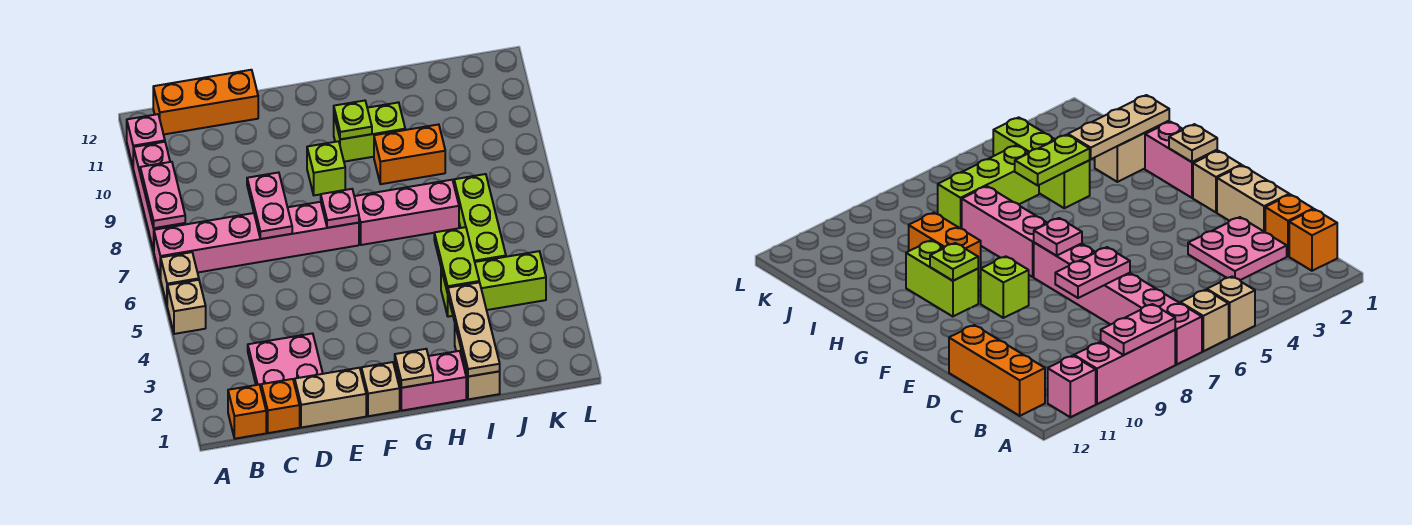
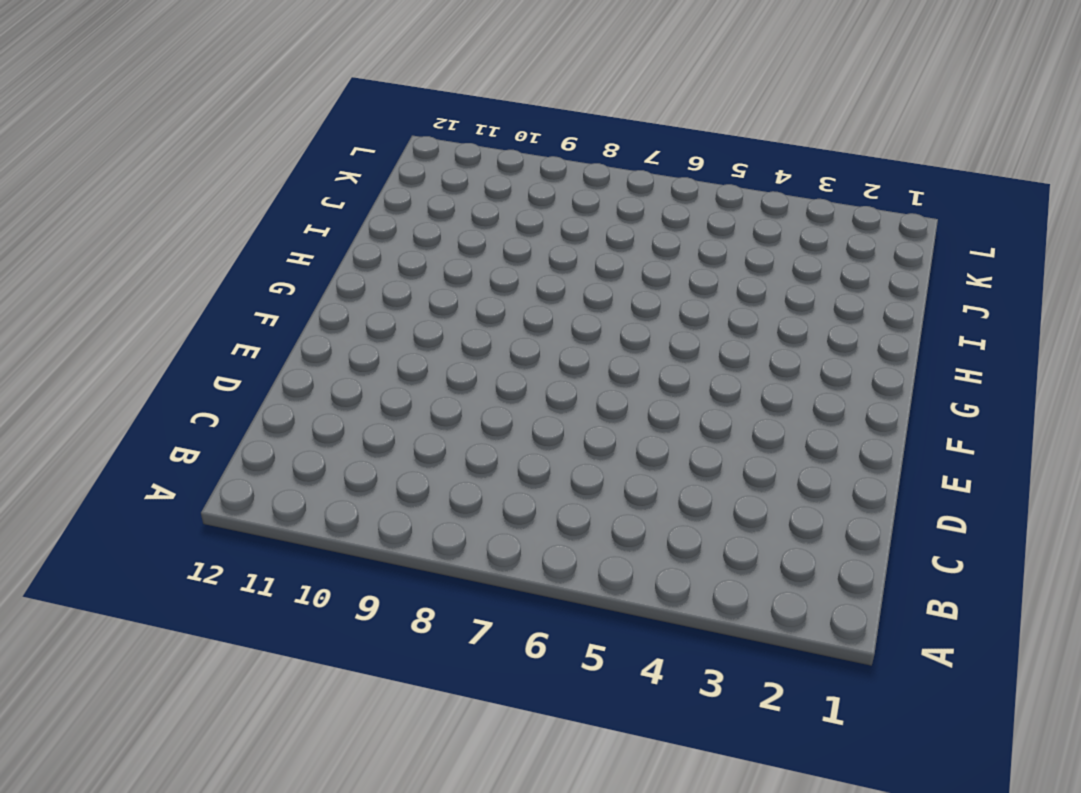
none -> tan brick A5 level 1
none -> tan brick A6 level 1
none -> pink brick A7:F7 level 1

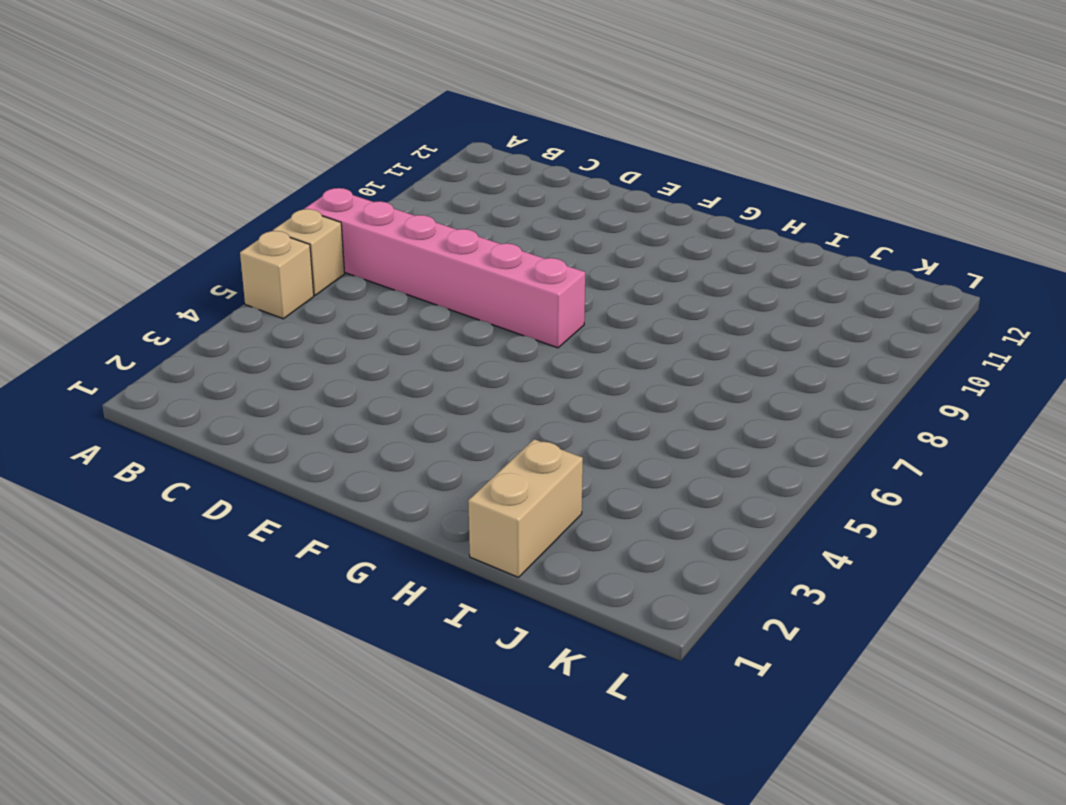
none -> pink brick A8:A10 level 1
none -> pink brick A11 level 1
none -> orange brick B1 level 1

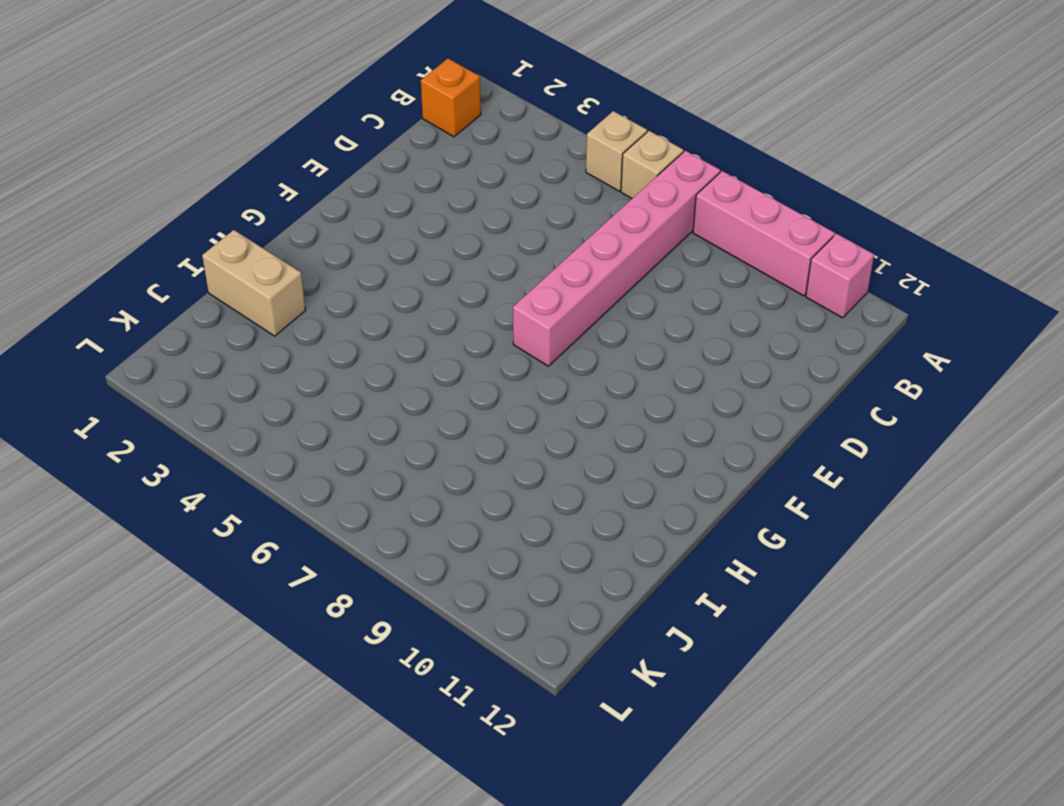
none -> orange brick B12:D12 level 1
none -> orange brick C1 level 1
none -> pink plate C2:D3 level 1

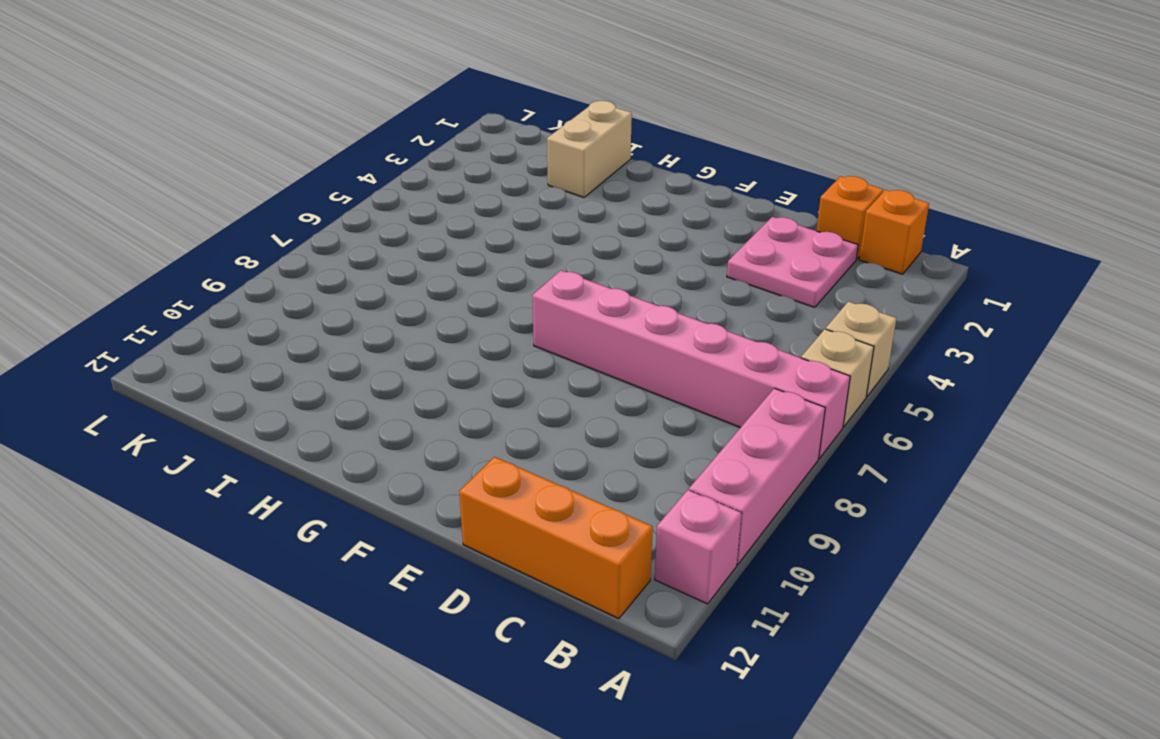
none -> tan brick D1:E1 level 1
none -> tan brick F1 level 1
none -> lime brick F9 level 1

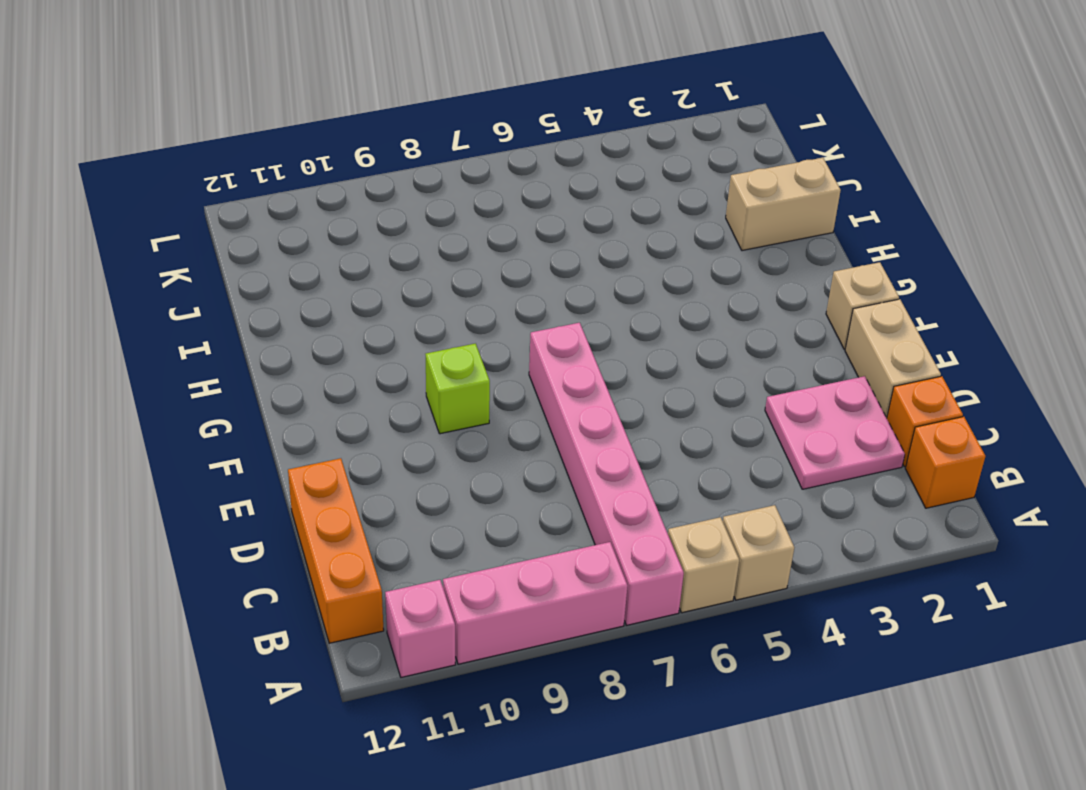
none -> pink brick G1:H1 level 1
none -> pink brick G7:I7 level 1
none -> lime brick G10:H10 level 1

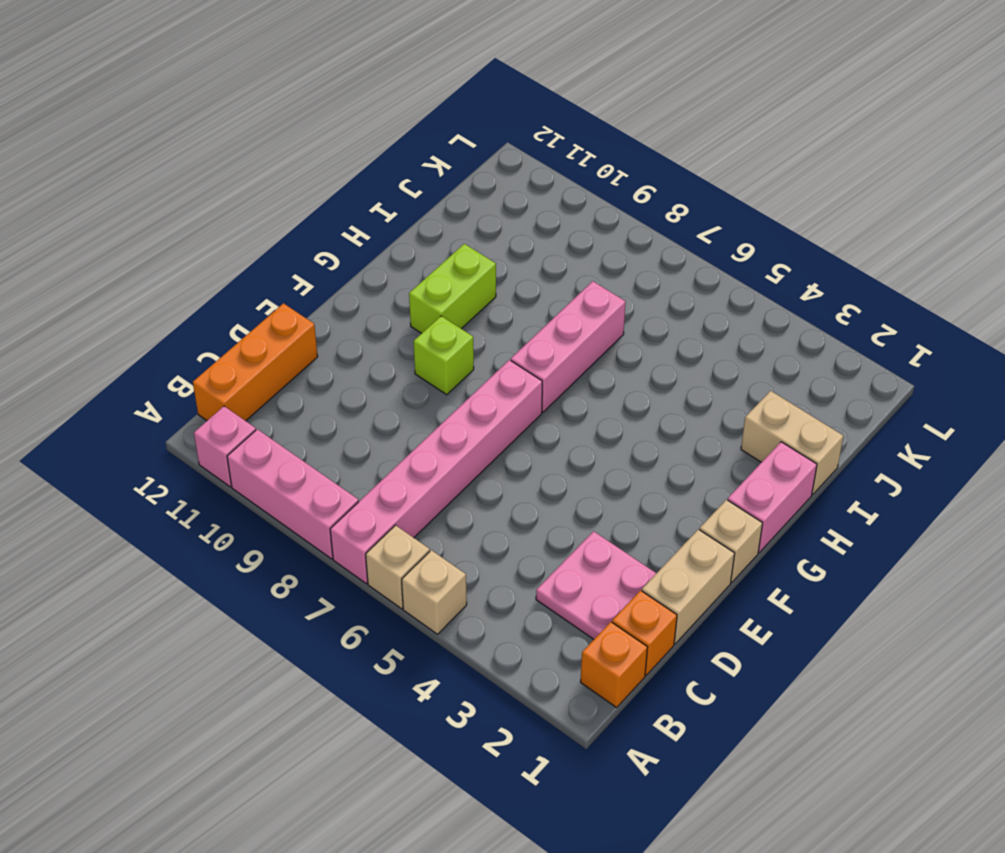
none -> orange brick H9:I9 level 1
none -> lime brick I4:K4 level 1
none -> lime brick J5:J7 level 1

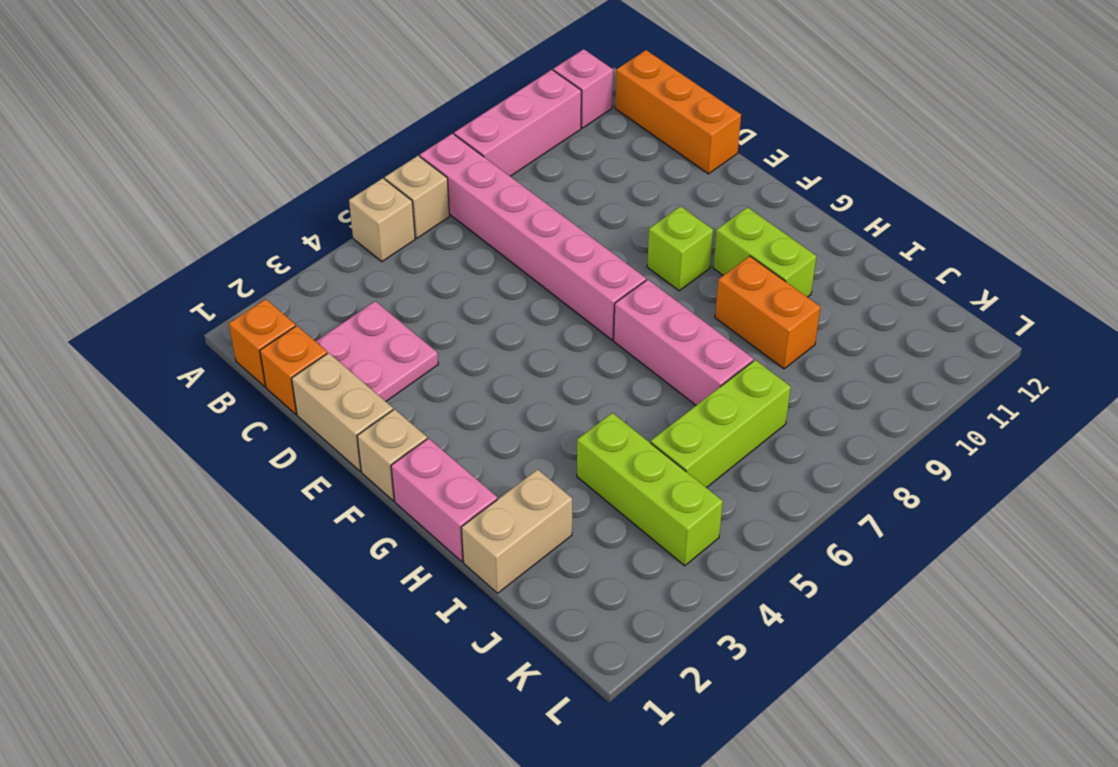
none -> pink plate A8:A9 level 2
none -> pink plate D7:D8 level 2
none -> pink plate F7 level 2

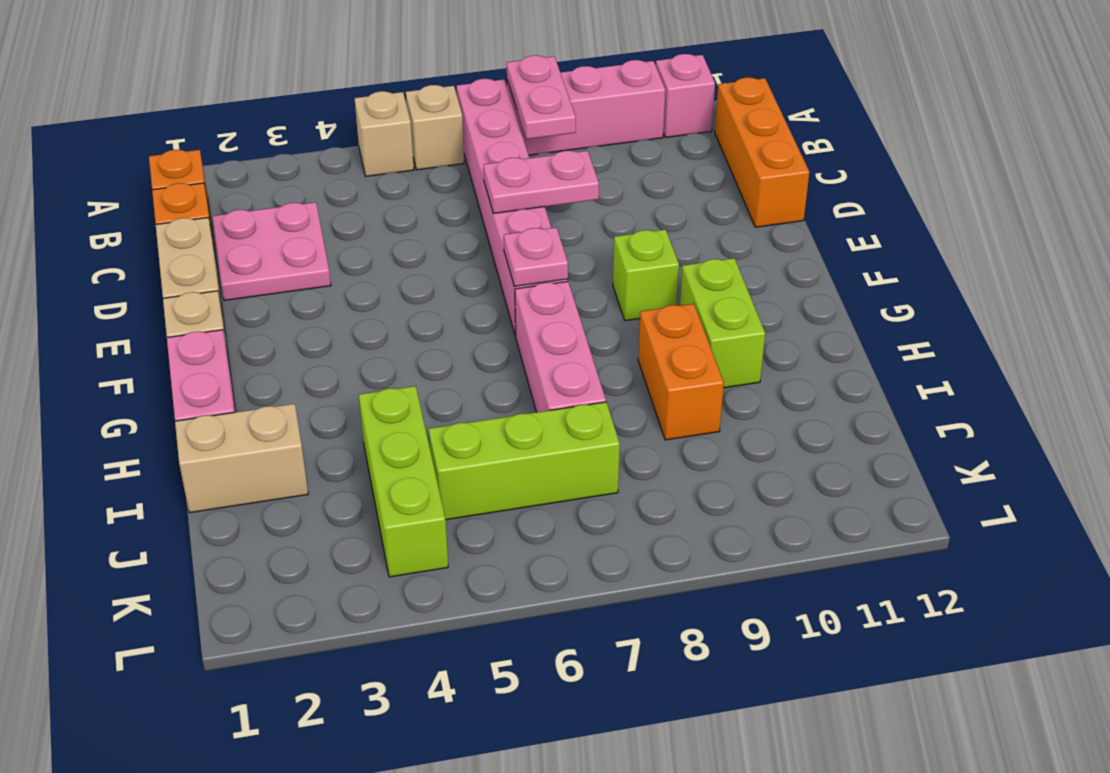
pink plate A8:B8 level 2 -> pink plate A8:A9 level 2
none -> tan plate G1 level 2
none -> lime plate G10 level 2
none -> tan plate I1:I3 level 2

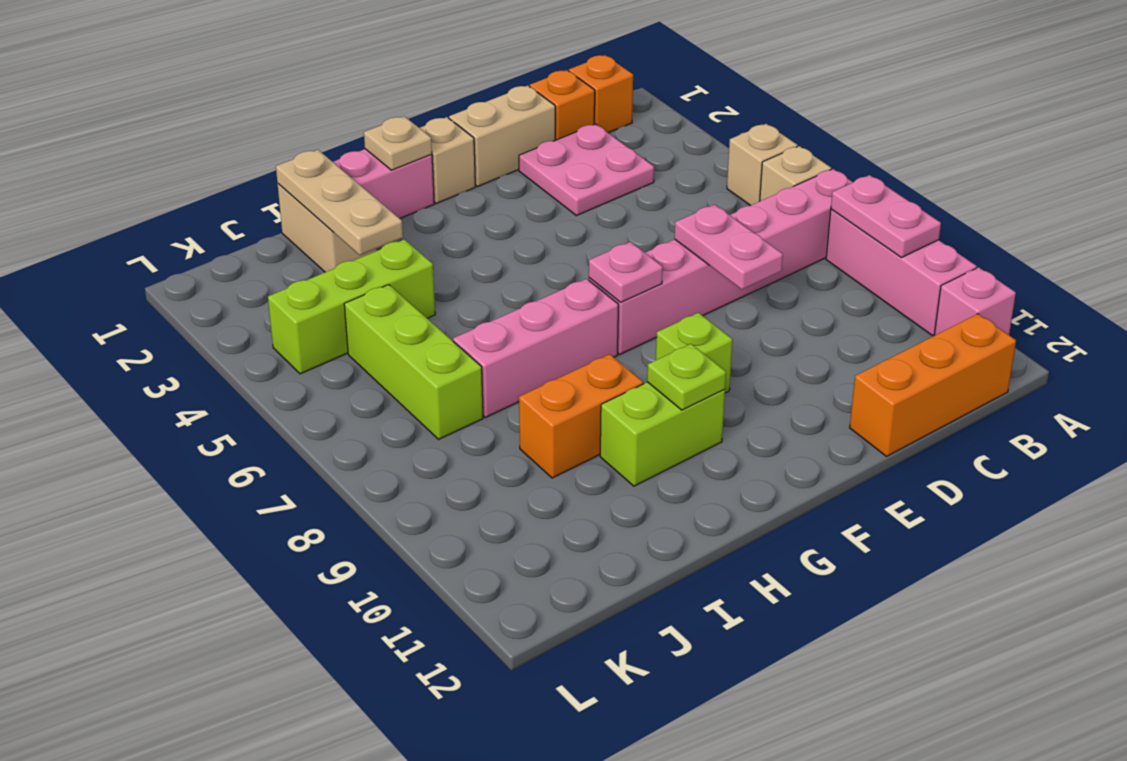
none -> lime plate I4:I5 level 2

